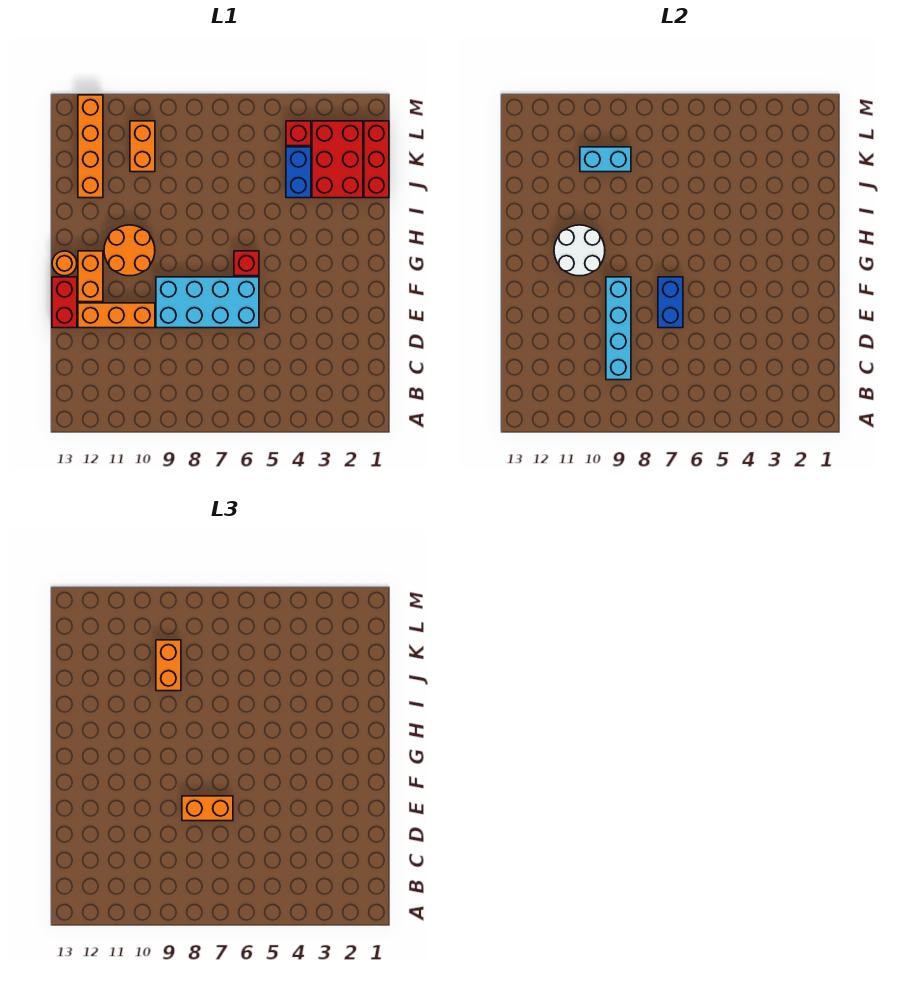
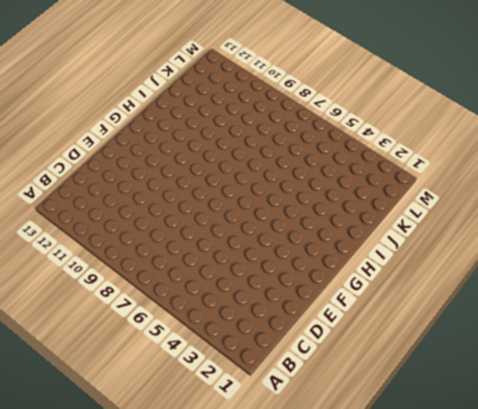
none -> cyan brick E6:F9 level 1
none -> orange brick E10:E12 level 1
none -> red brick E13:F13 level 1

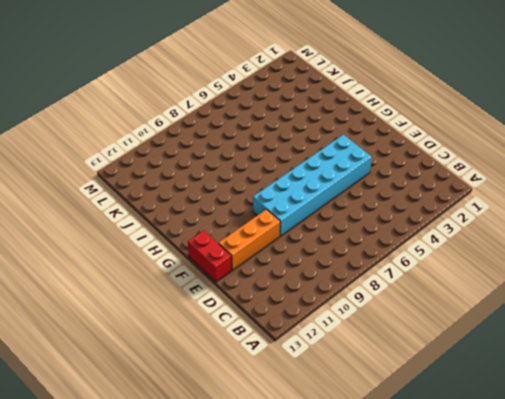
cyan brick E4:F9 level 1 -> cyan brick E6:F9 level 1
none -> orange brick F12:G12 level 1
none -> red brick G6 level 1
none -> orange round brick G10:H11 level 1

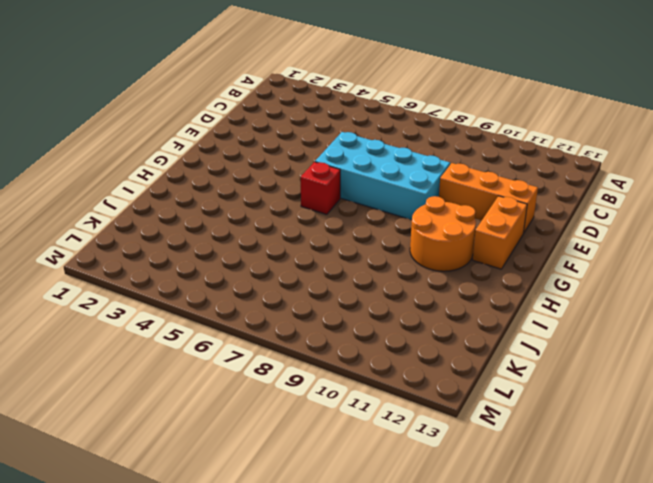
none -> red brick E13:F13 level 1
none -> orange round brick G13 level 1
none -> red brick J1:L1 level 1

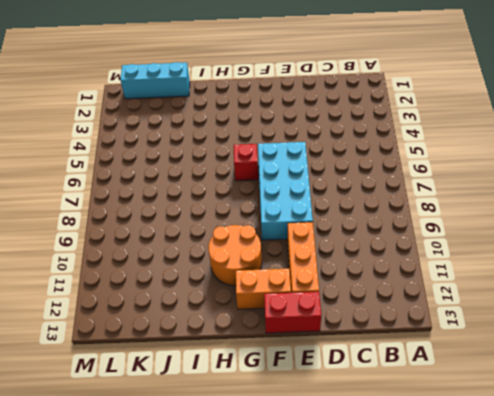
cyan brick J1:L1 level 1 -> red brick J1:L1 level 1
none -> orange round brick G13 level 1
none -> red brick J2:L3 level 1
none -> blue brick J4:K4 level 1

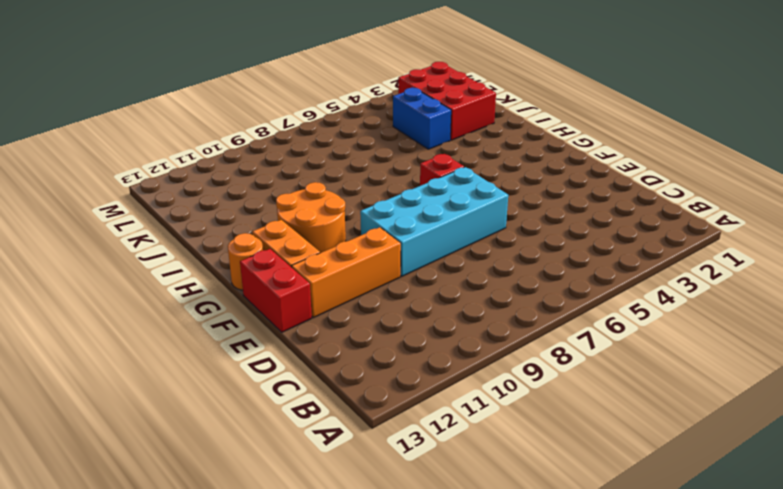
none -> red brick J1:L1 level 1
none -> orange brick J12:M12 level 1
none -> orange brick K10:L10 level 1

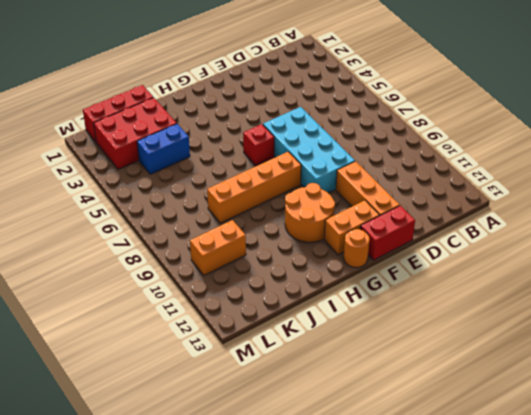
orange brick G8:J8 level 1 -> orange brick J12:M12 level 1
none -> red brick L4 level 1
none -> cyan brick C9:F9 level 2
none -> blue brick E7:F7 level 2

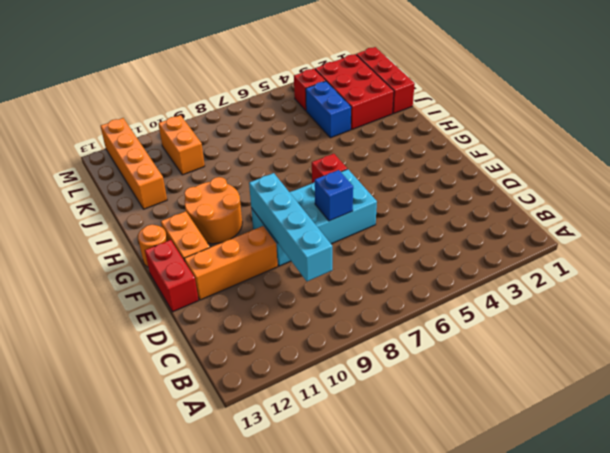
blue brick E7 level 2 -> blue brick E7:F7 level 2
none -> white round brick G10:H11 level 2
none -> cyan brick K9:K10 level 2
none -> orange brick E7:E8 level 3

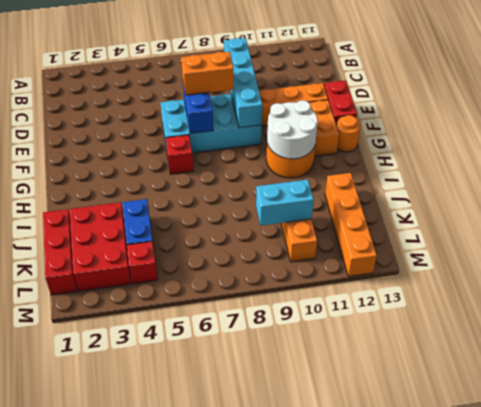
none -> orange brick J9:K9 level 3

